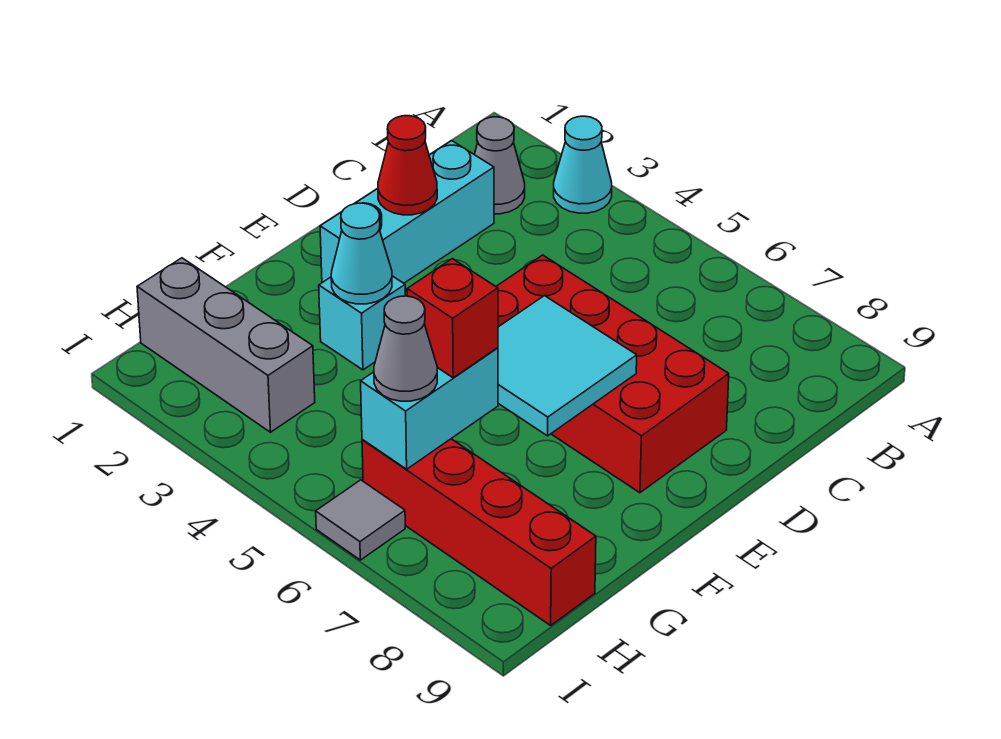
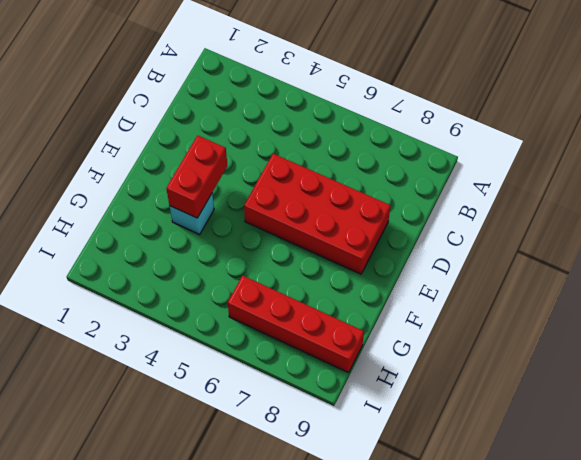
red brick E3:F3 level 2 -> cyan cone F3 level 2
none -> cyan cone A3 level 1
none -> grey cone B2 level 1
none -> cyan brick C2:E2 level 1

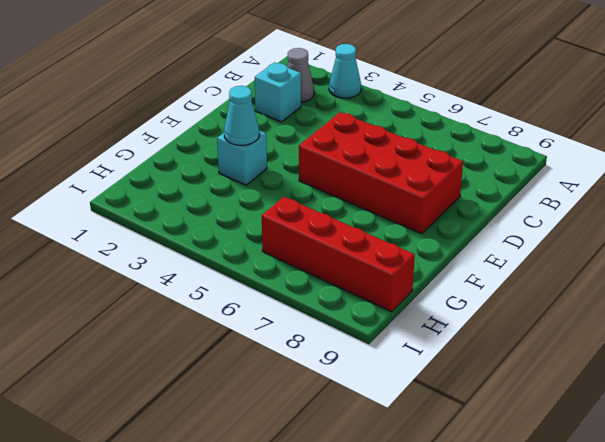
cyan brick C2 level 1 -> cyan brick C2:E2 level 1
none -> grey brick H1:H3 level 1
none -> grey tile I6 level 1
none -> red cone D2 level 2

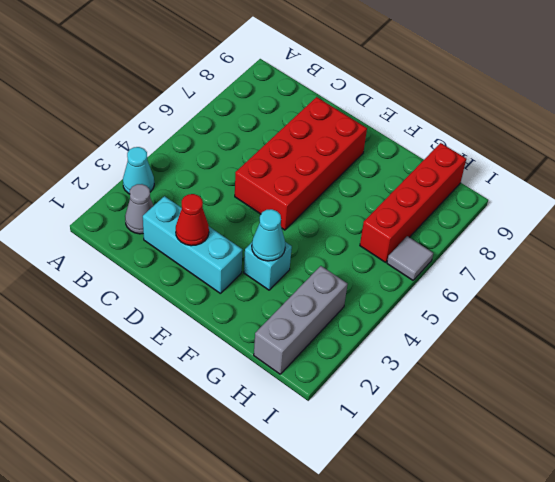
none -> cyan tile E6:F7 level 2
none -> cyan brick G6:H6 level 2
none -> red brick G6 level 3

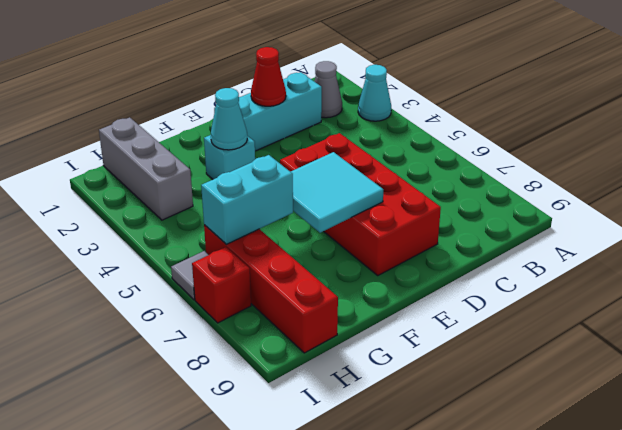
red brick I7 level 1 -> red brick G6 level 3
none -> grey cone H6 level 3

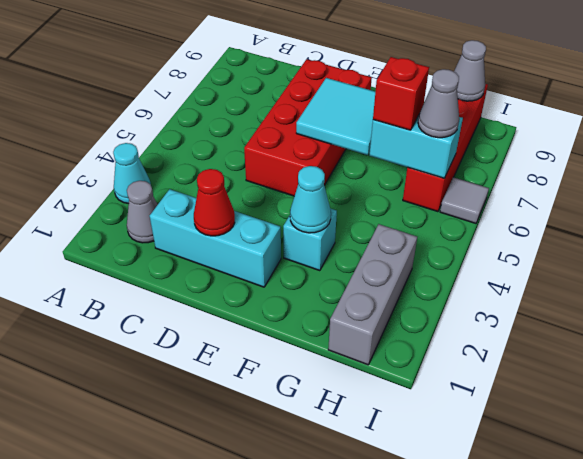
grey cone H9 level 2 -> none

